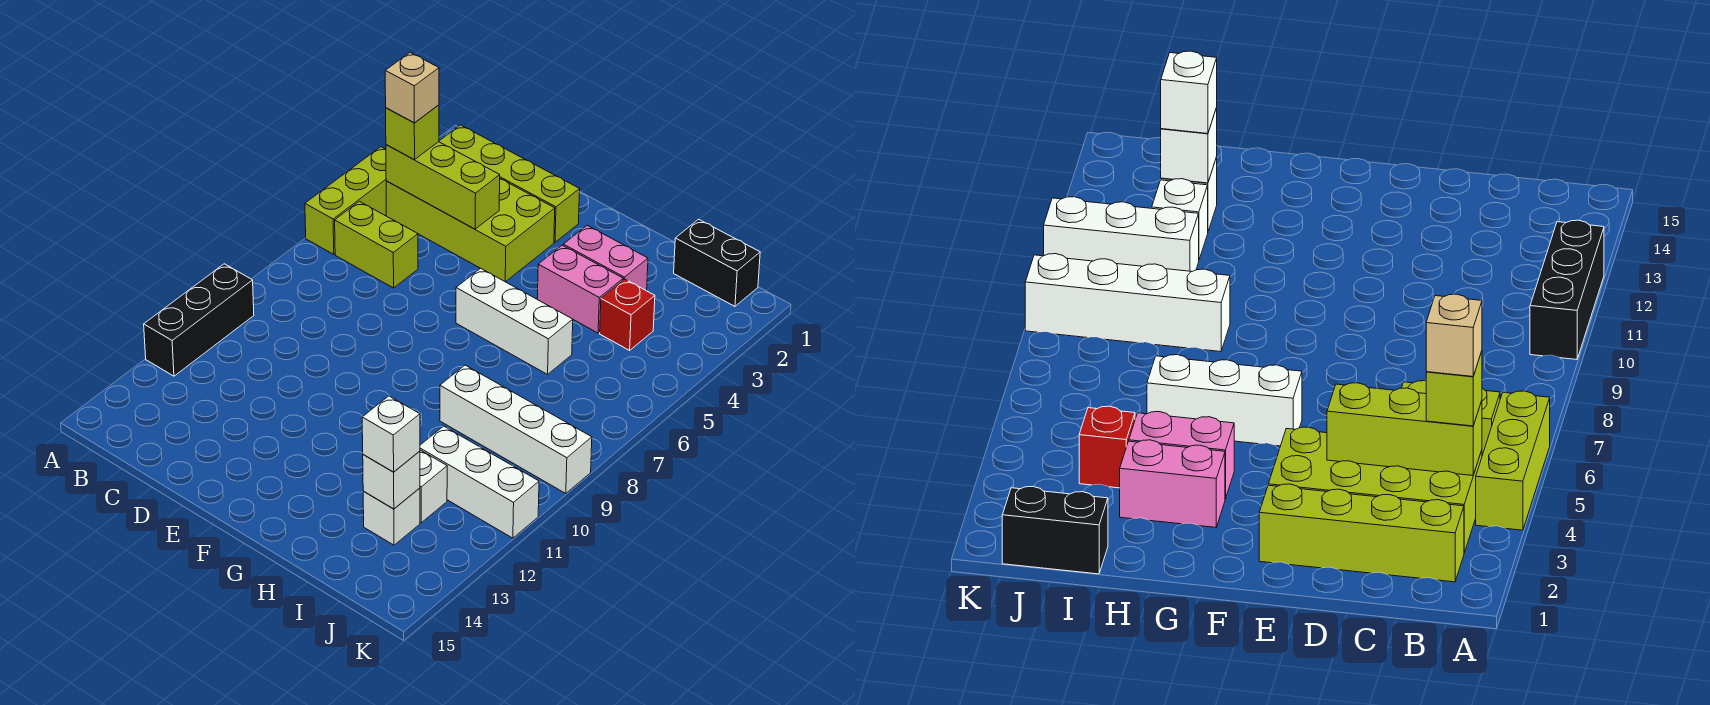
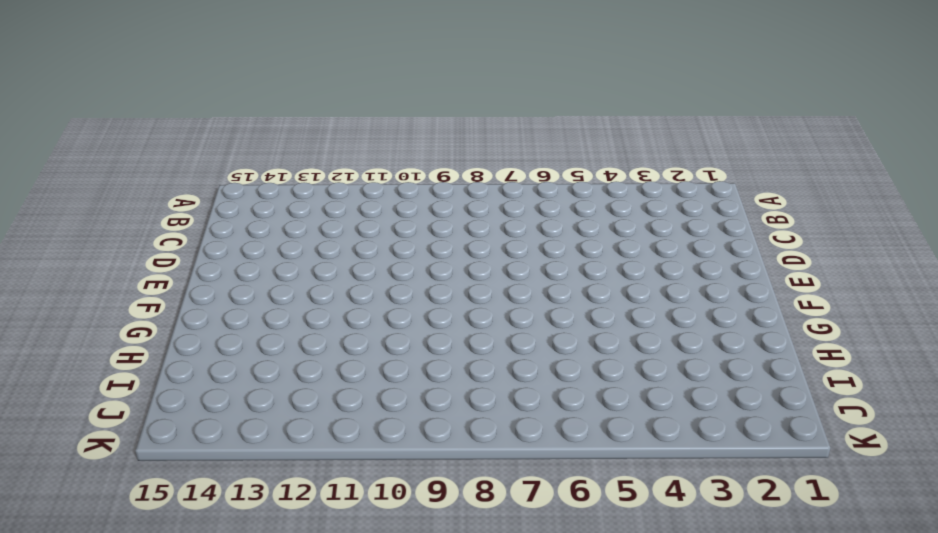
none -> lime brick A4:A6 level 1
none -> black brick A10:A12 level 1
none -> lime brick B2:E2 level 1

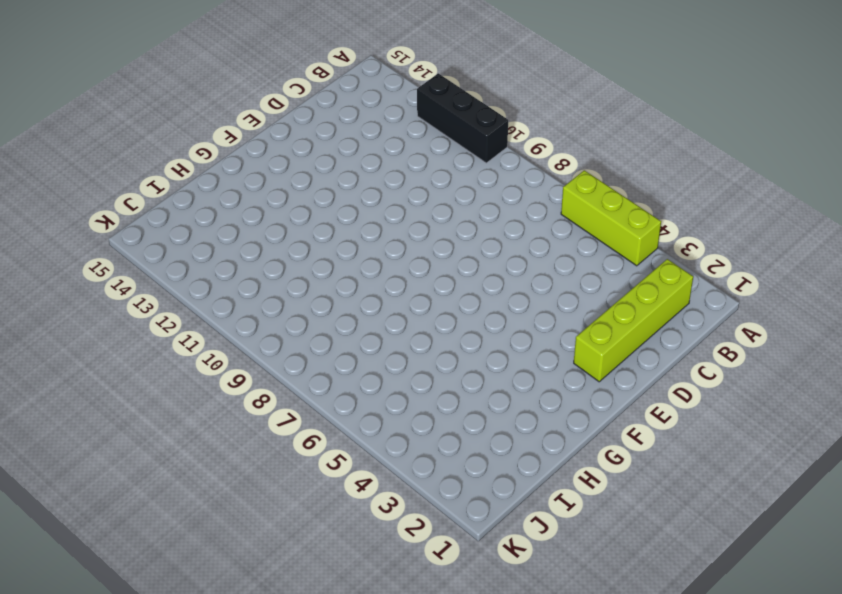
none -> lime brick B3:E4 level 1
none -> lime brick B6:C6 level 1
none -> white brick F6:H6 level 1

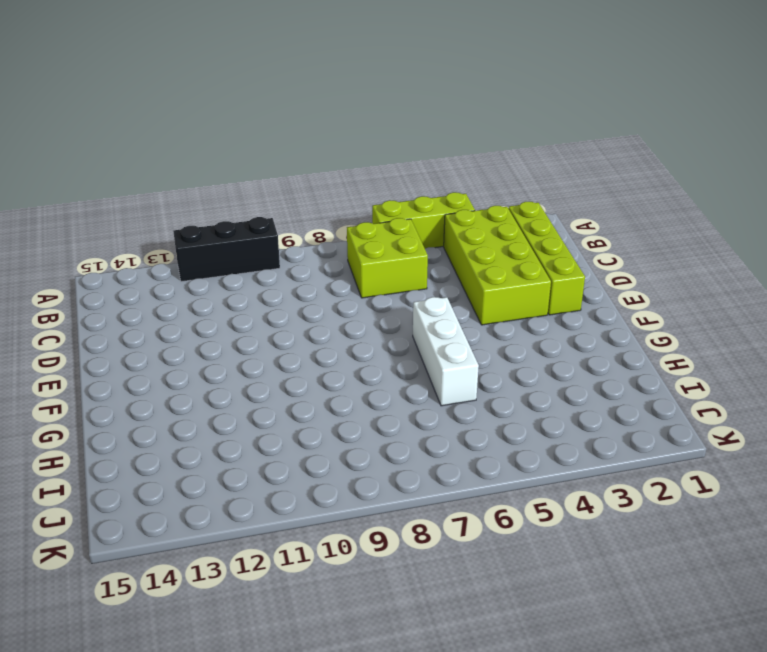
lime brick B6:C7 level 1 -> lime brick B6:C6 level 1
none -> pink brick G3:H3 level 1
none -> pink brick G4:H4 level 1
none -> white brick H9:K9 level 1

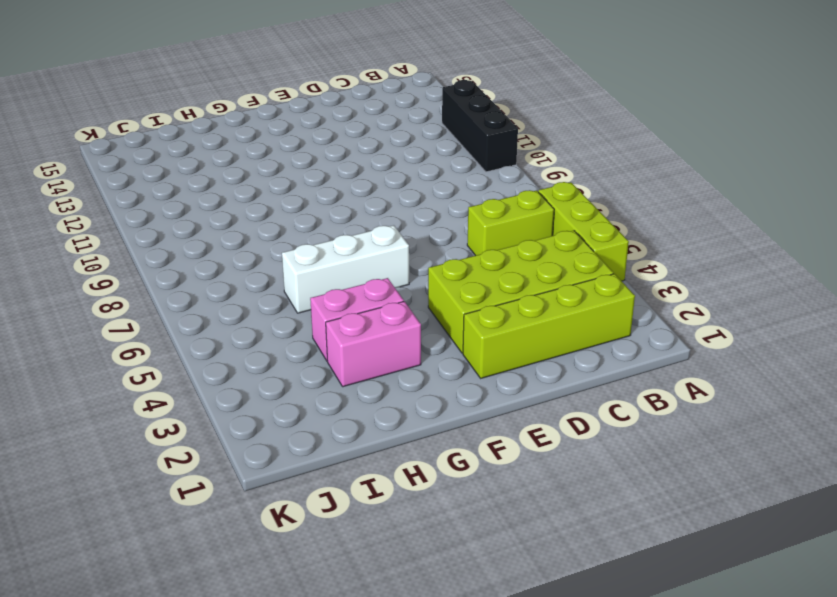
none -> white brick H9:K9 level 1
none -> black brick I1:J1 level 1
none -> red brick I4 level 1

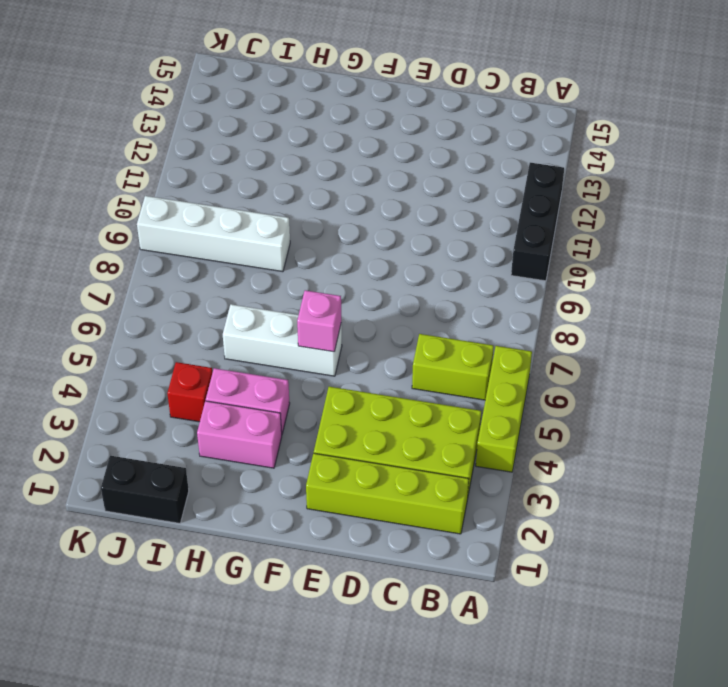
pink brick F6 level 2 -> none
none -> white brick I11:K11 level 1
none -> white brick I12 level 1
none -> white brick I13 level 1

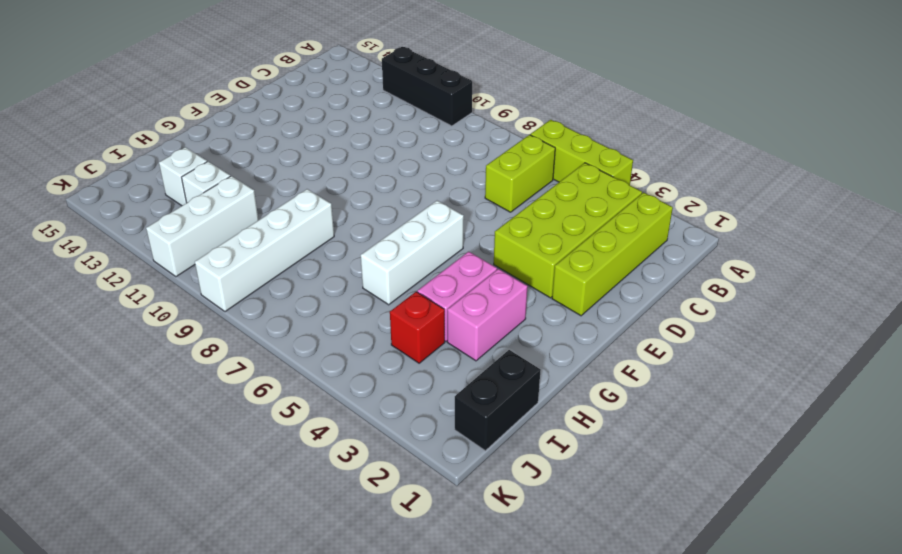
none -> lime brick B4:D4 level 2
none -> white brick I13 level 2
none -> lime brick B4 level 3

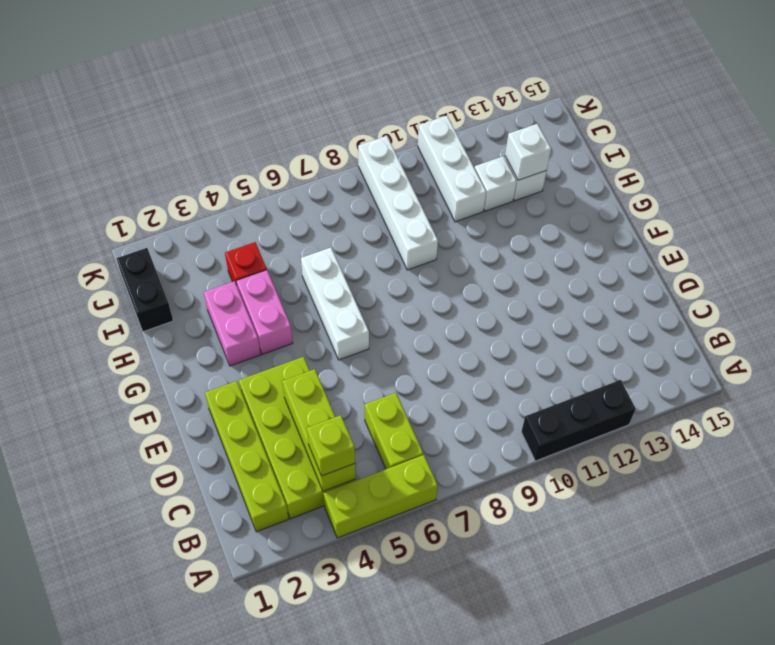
none -> white brick I13 level 3
none -> tan brick B4 level 4

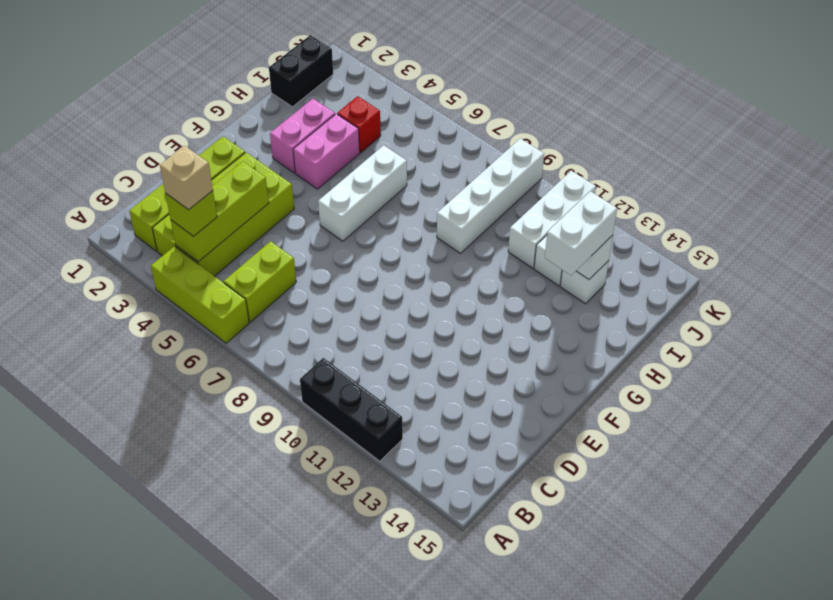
white brick H13:I13 level 3 -> white brick I13 level 3

